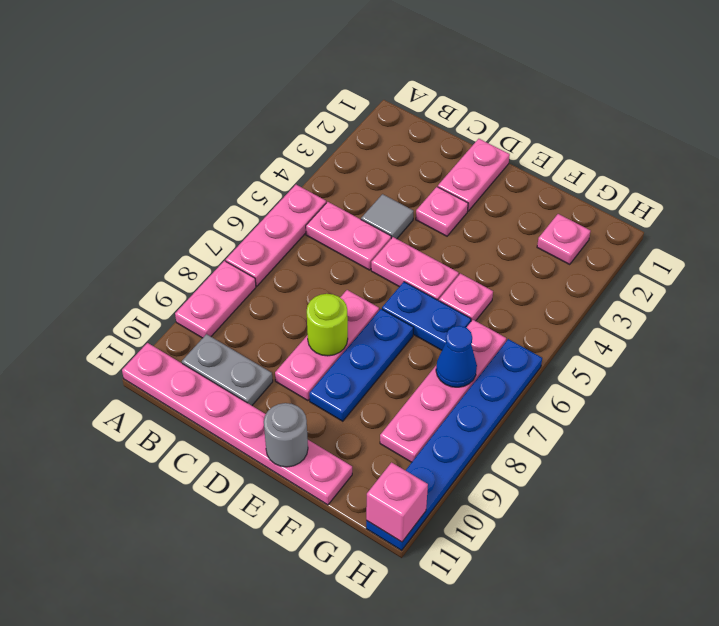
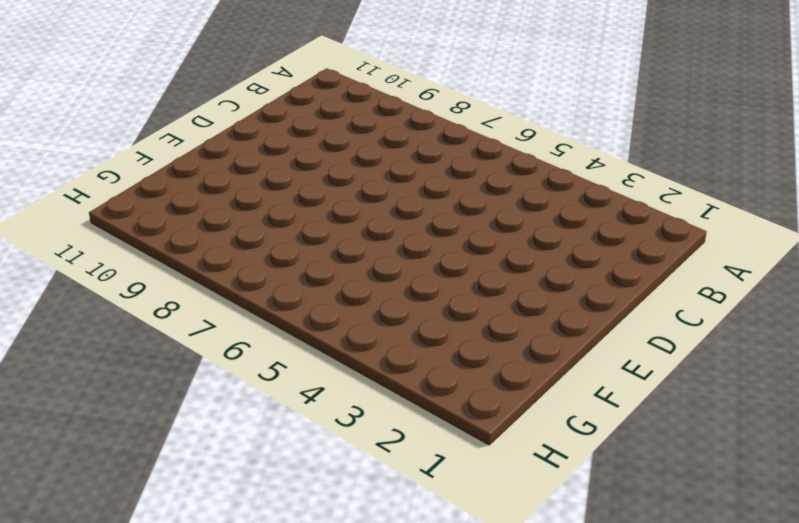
none -> pink plate A5:A7 level 1
none -> pink plate A8:A9 level 1
none -> pink plate A11:F11 level 1

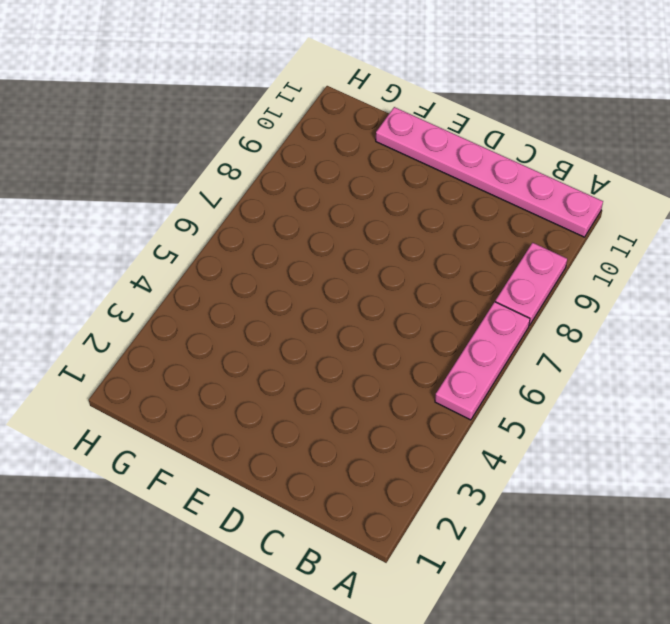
none -> pink plate B5:C5 level 1
none -> grey plate B10:C10 level 1
none -> grey tile C4 level 1

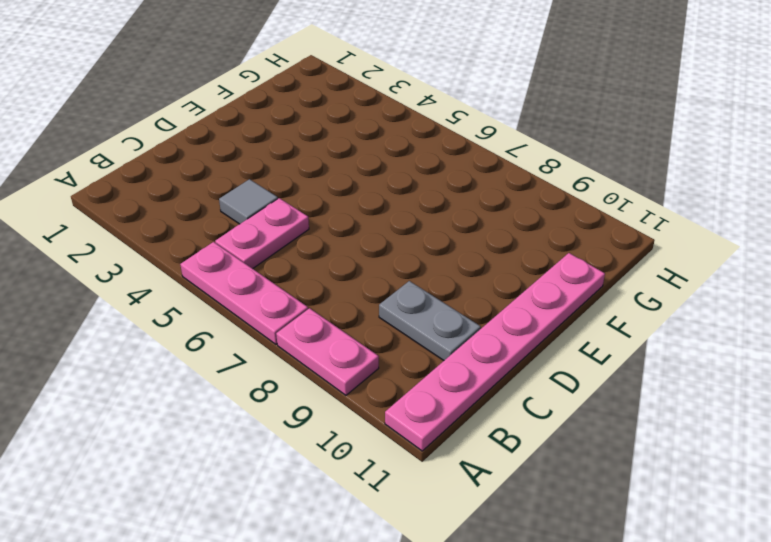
grey plate C9:C10 level 1 -> grey plate B10:C10 level 1
none -> pink plate D1:D2 level 1
none -> pink plate D3 level 1
none -> pink plate D5:E5 level 1

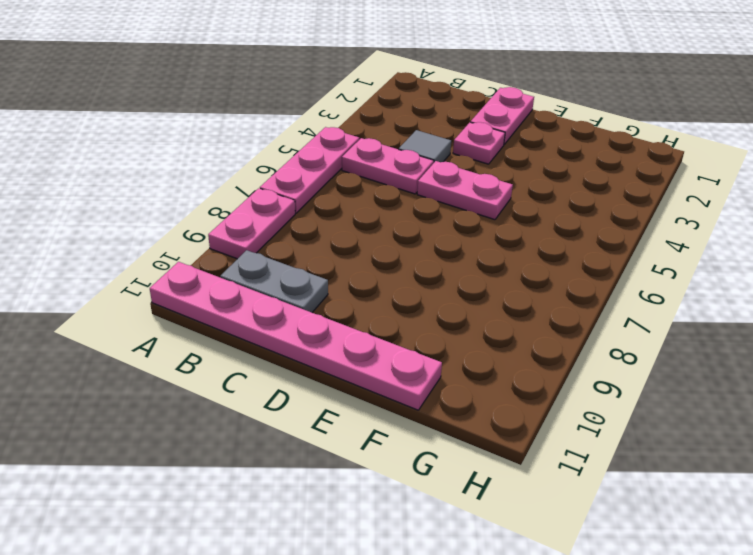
none -> pink plate D7:D9 level 1
none -> blue plate E6:F6 level 1
none -> blue plate E7:E9 level 1

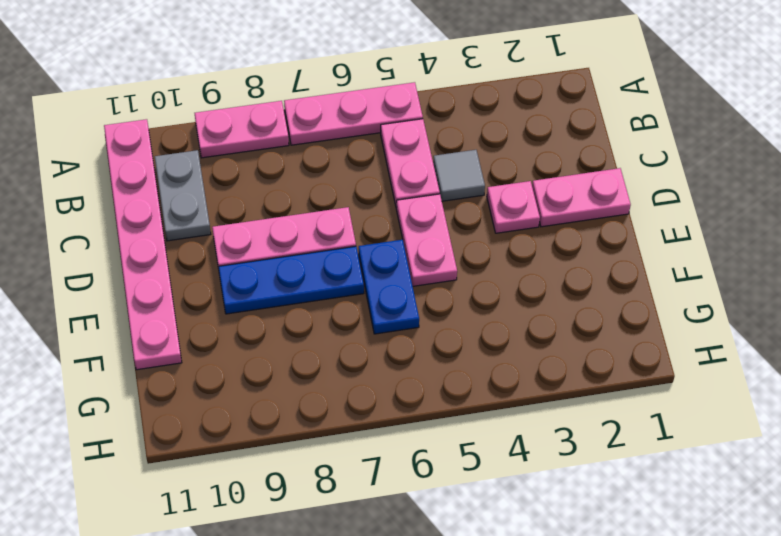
none -> pink plate F5 level 1
none -> pink plate G2 level 1
none -> pink plate G6:G9 level 1

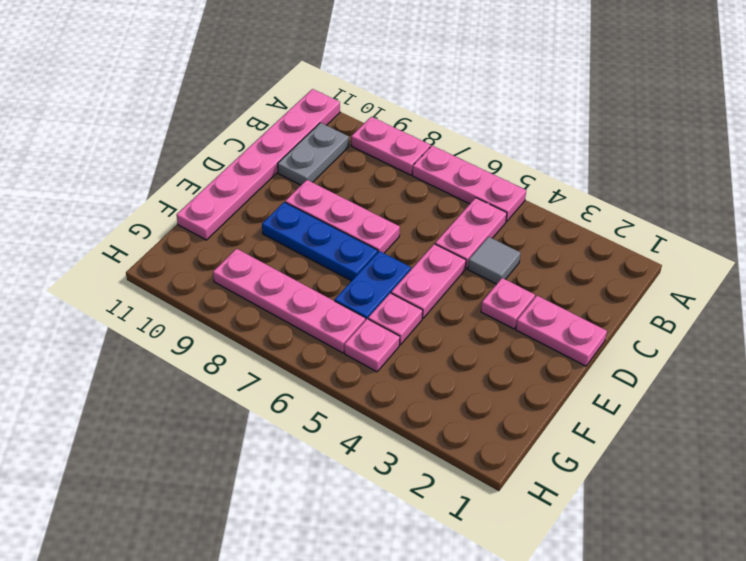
pink plate G5 level 1 -> pink plate G2 level 1
none -> blue plate H6:H11 level 1
none -> lime round brick D8 level 2
none -> grey round brick E11 level 2

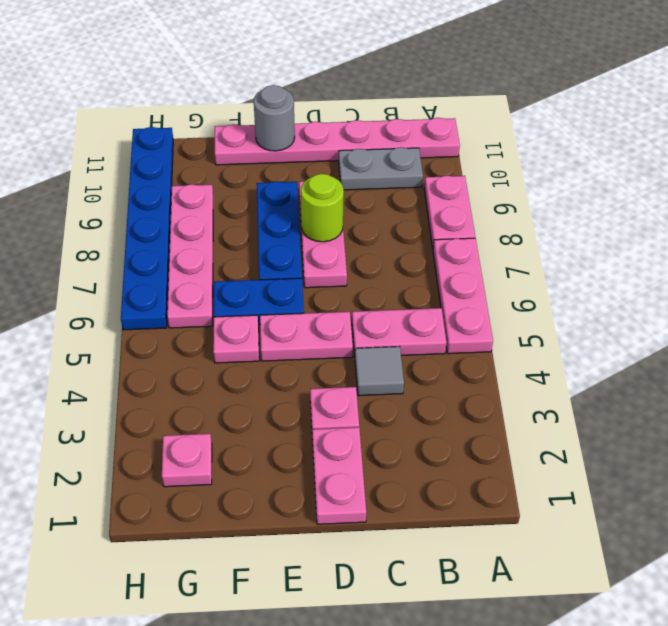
none -> blue cone G7 level 2
none -> pink brick H11 level 2

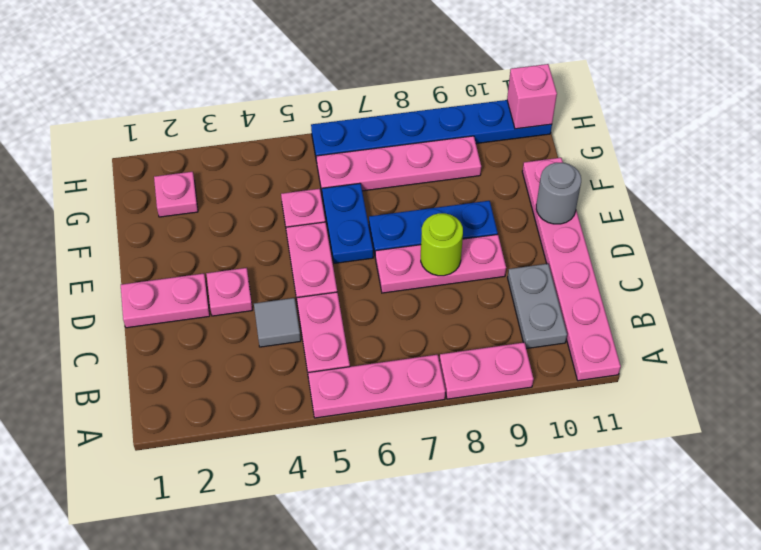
none -> blue cone G7 level 2

